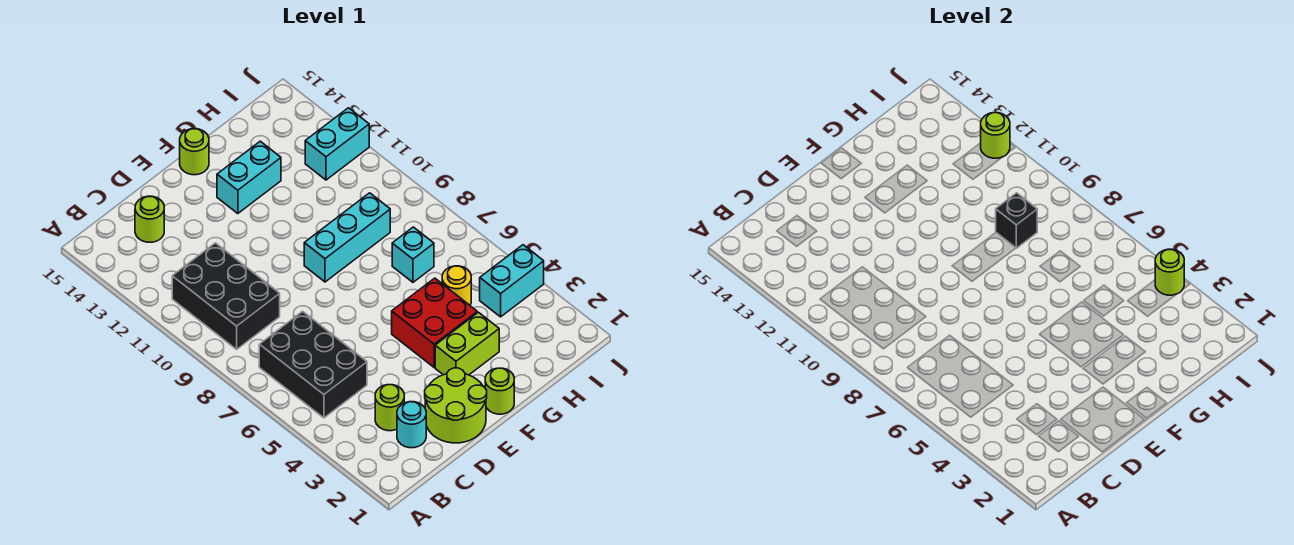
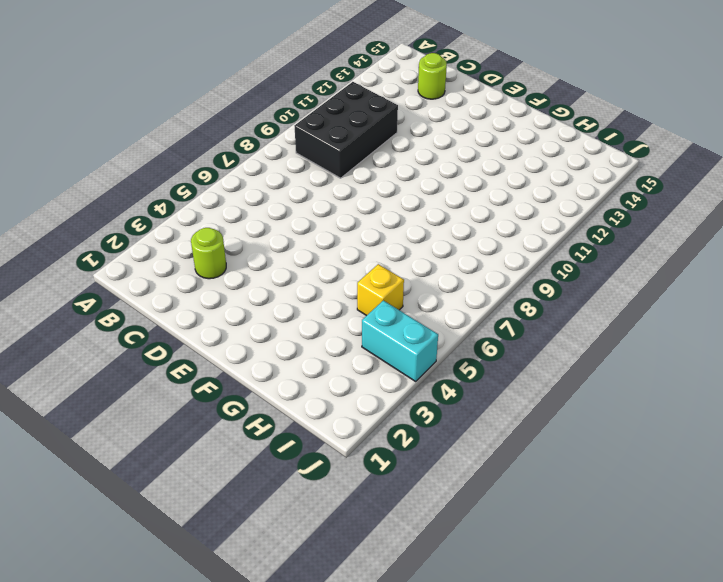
yellow brick H5 level 1 -> yellow round brick H5 level 1
none -> black brick B5:C7 level 1
none -> cyan round brick C2 level 1
none -> lime round brick D1:E2 level 1

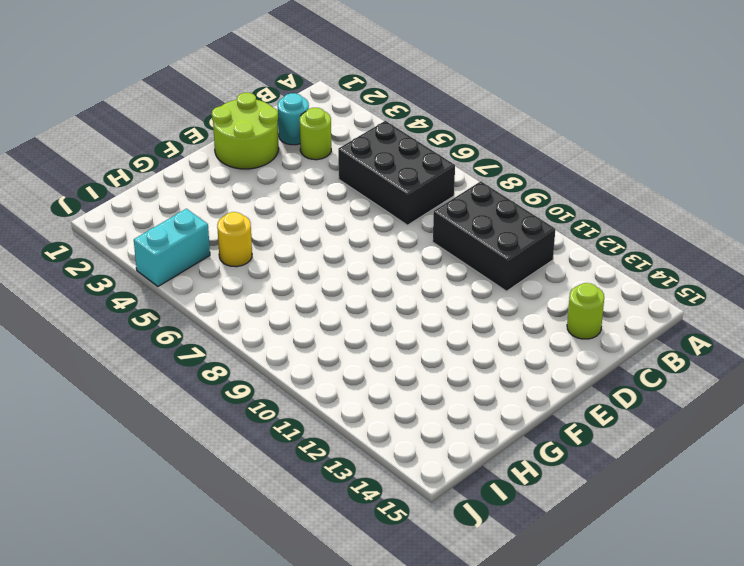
none -> lime round brick F1 level 1
none -> lime brick F3:G3 level 1
none -> red brick F4:G5 level 1

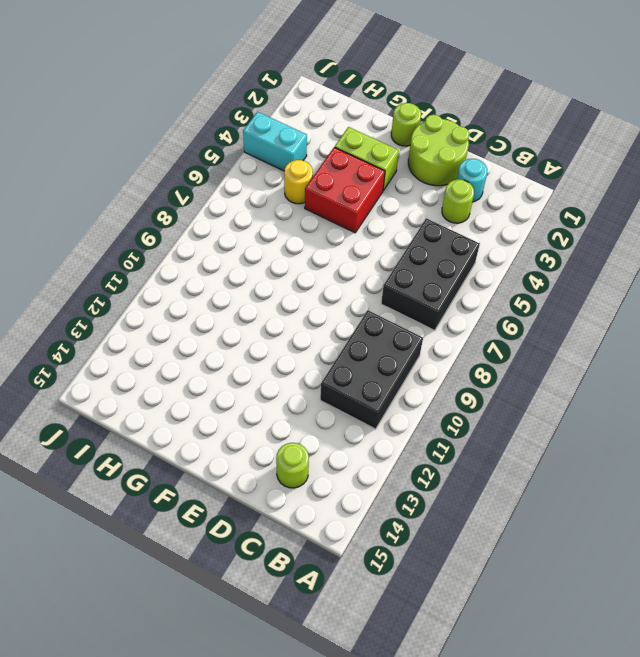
none -> cyan brick F9:H9 level 1
none -> cyan brick F13:G13 level 1
none -> lime round brick F15 level 1

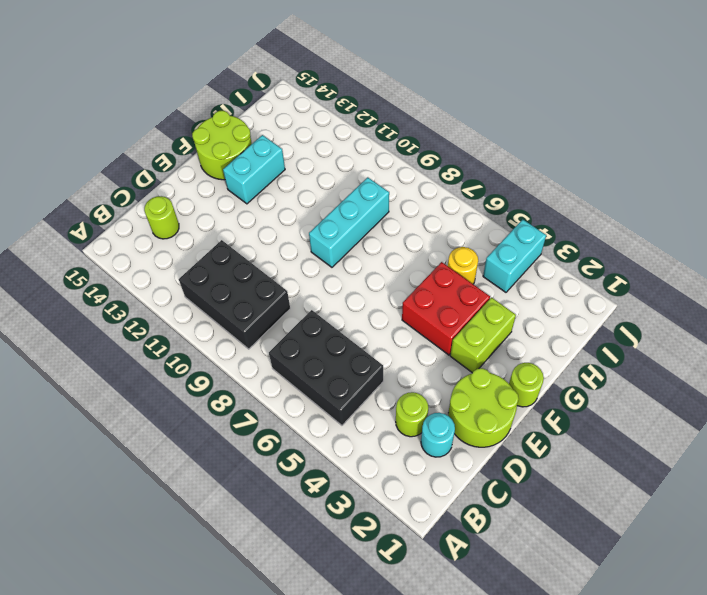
lime round brick F14:G15 level 1 -> lime round brick F15 level 1
none -> cyan brick H7 level 1
none -> cyan brick I12:J12 level 1
none -> black brick H9 level 2

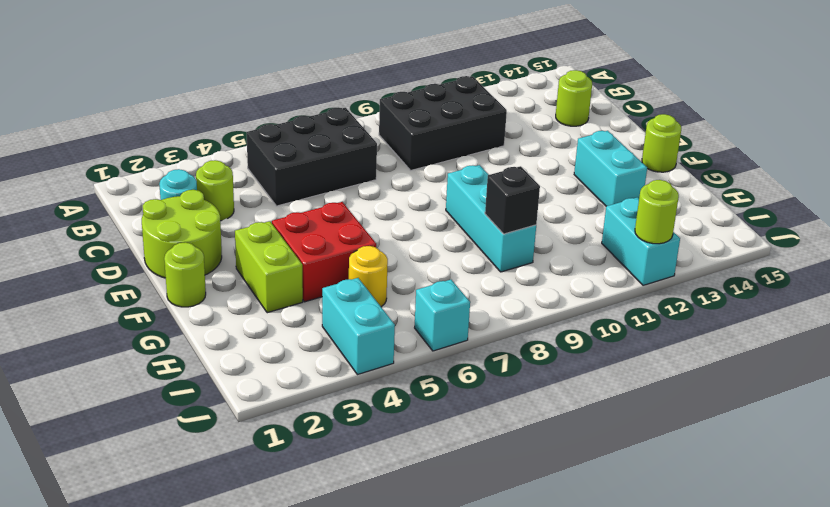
cyan brick J6 level 1 -> cyan brick H7 level 1
none -> lime round brick J4 level 2

